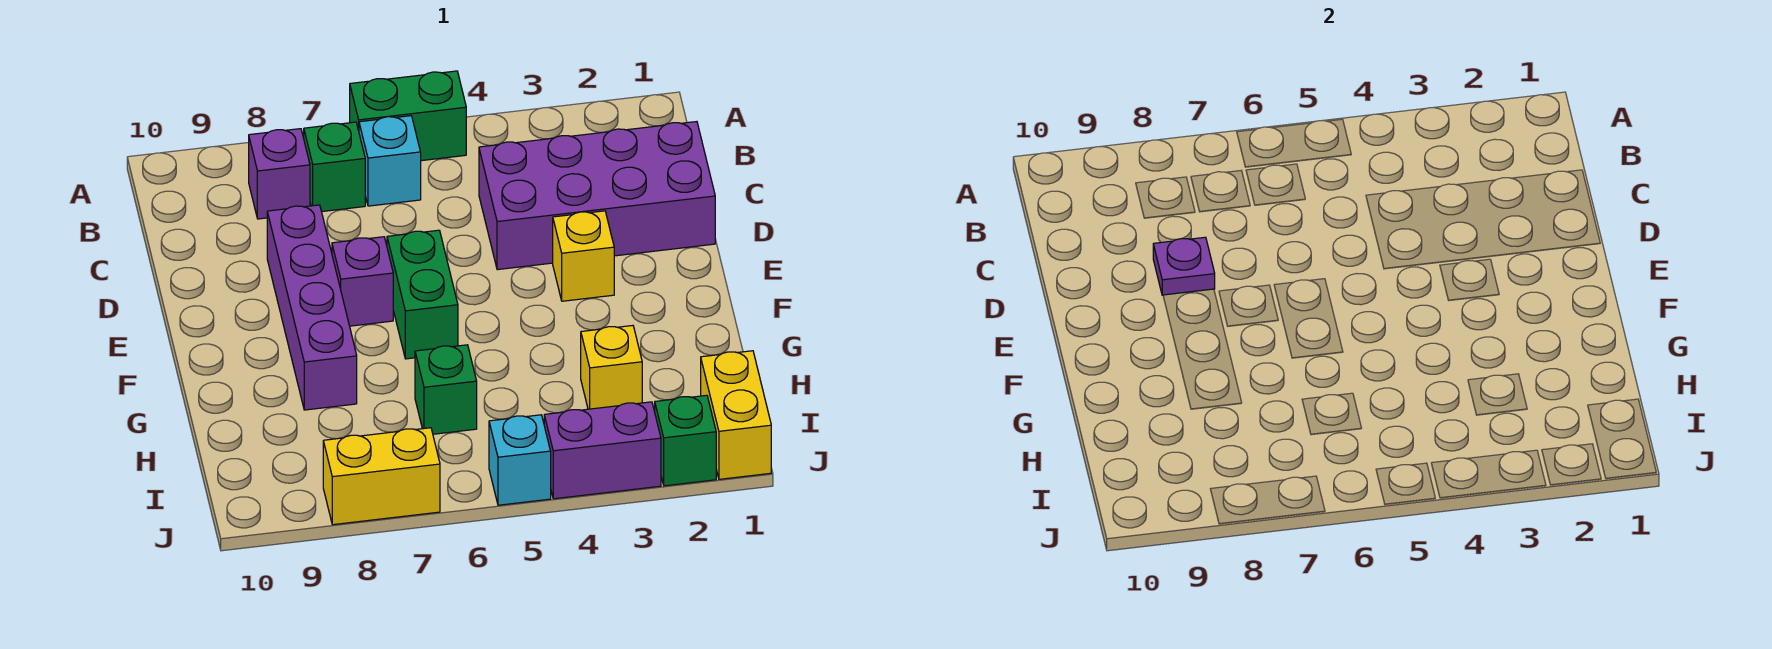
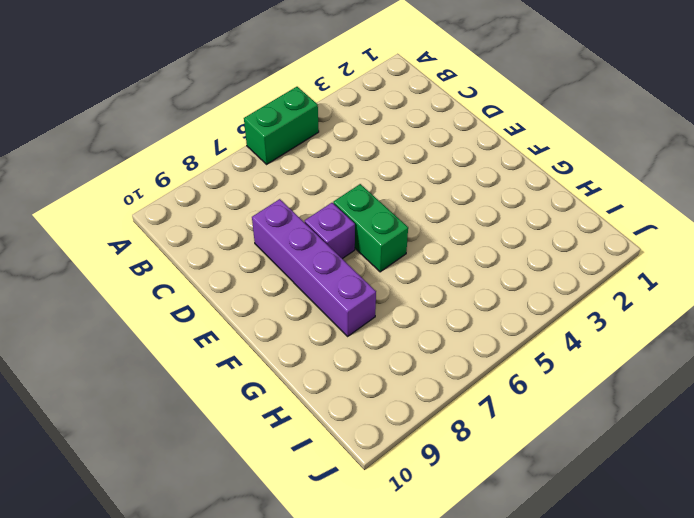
none -> cyan brick B6 level 1
none -> green brick B7 level 1
none -> purple brick B8 level 1

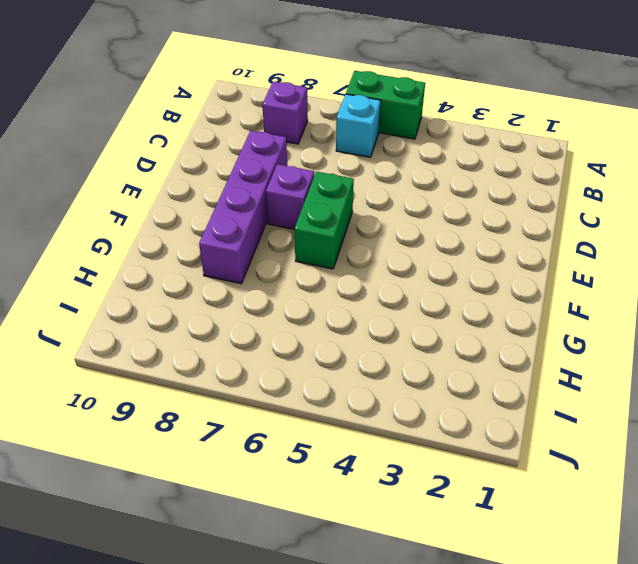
none -> green brick B7 level 1
none -> purple brick C1:D4 level 1
none -> yellow brick E3 level 1

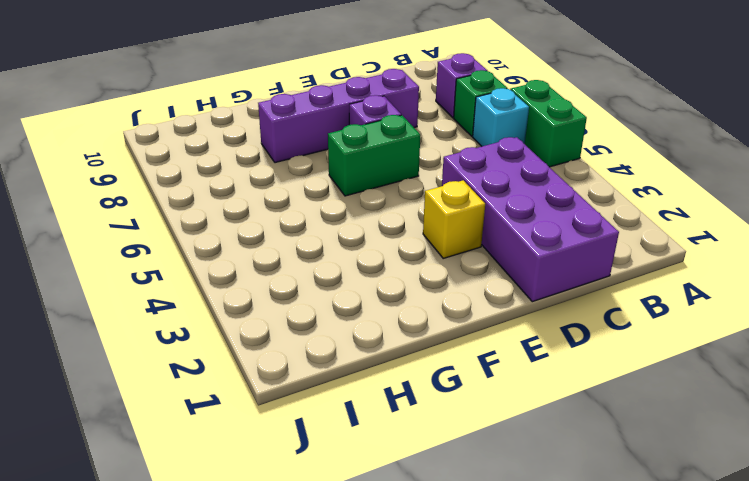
none -> yellow brick H3 level 1
none -> green brick H6 level 1
none -> yellow brick I1:J1 level 1

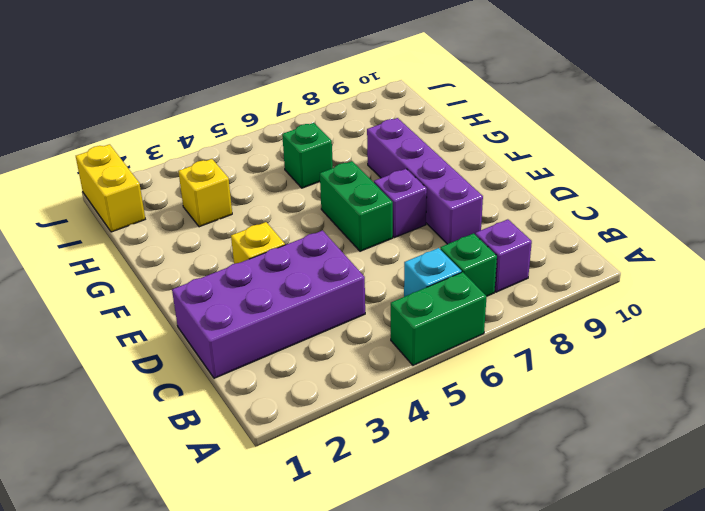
none -> green brick J2 level 1
none -> purple brick J3:J4 level 1
none -> cyan brick J5 level 1

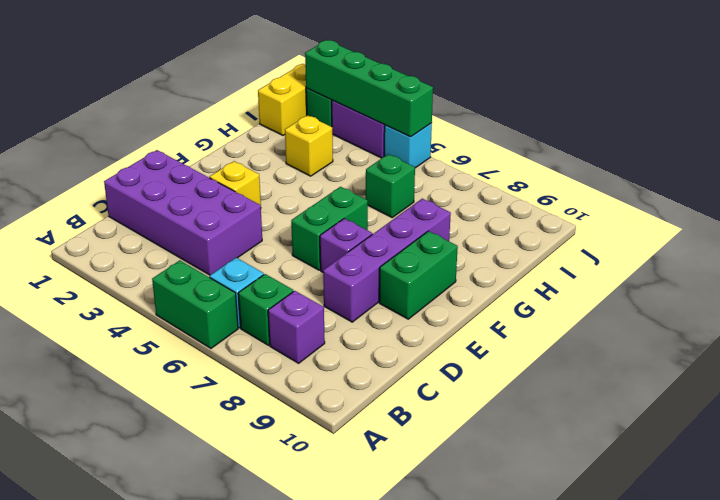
green brick E9:F9 level 1 -> none
green brick J2:J5 level 2 -> none
none -> yellow brick J7:J8 level 1
none -> purple plate D8 level 2

